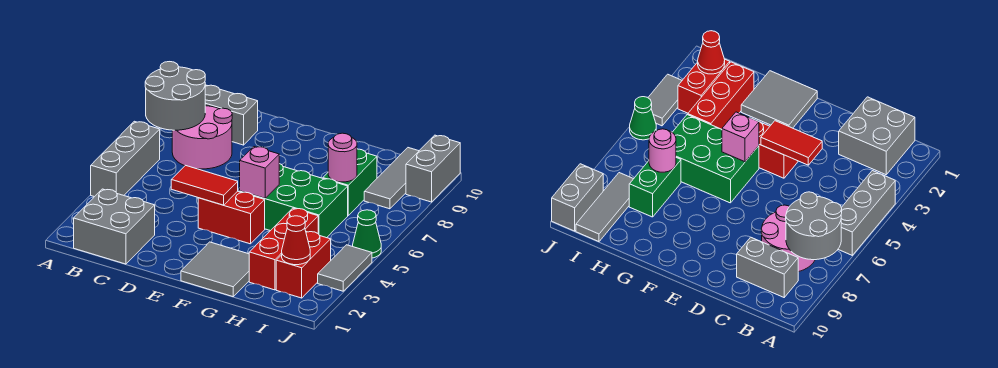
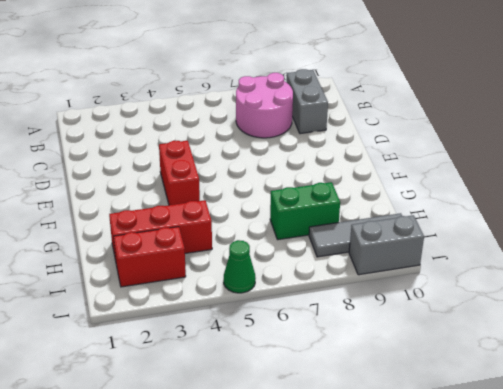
none -> grey brick A4:A6 level 1
none -> grey brick B1:C2 level 1
none -> grey tile F1:G2 level 1

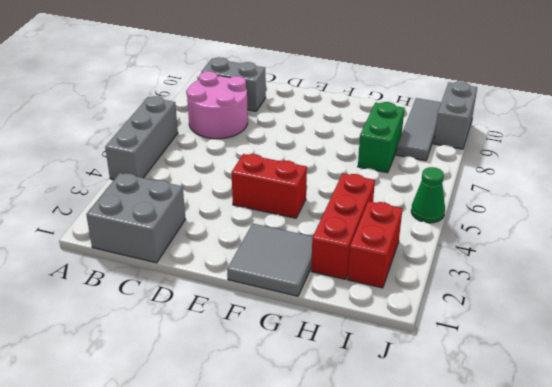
none -> green brick F5:H6 level 1
none -> grey tile J3:J4 level 1
none -> grey round brick A7:B8 level 2

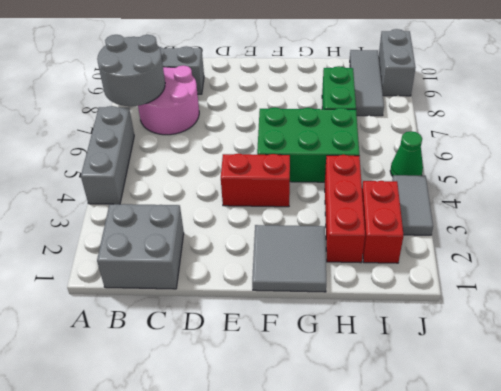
none -> red tile D4:E4 level 2
none -> pink brick F5 level 2
none -> pink round brick H7 level 2

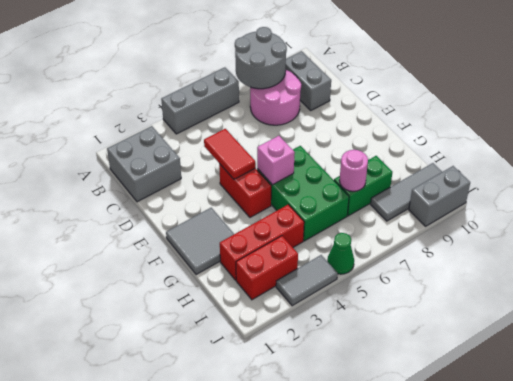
none -> red cone I2 level 2

